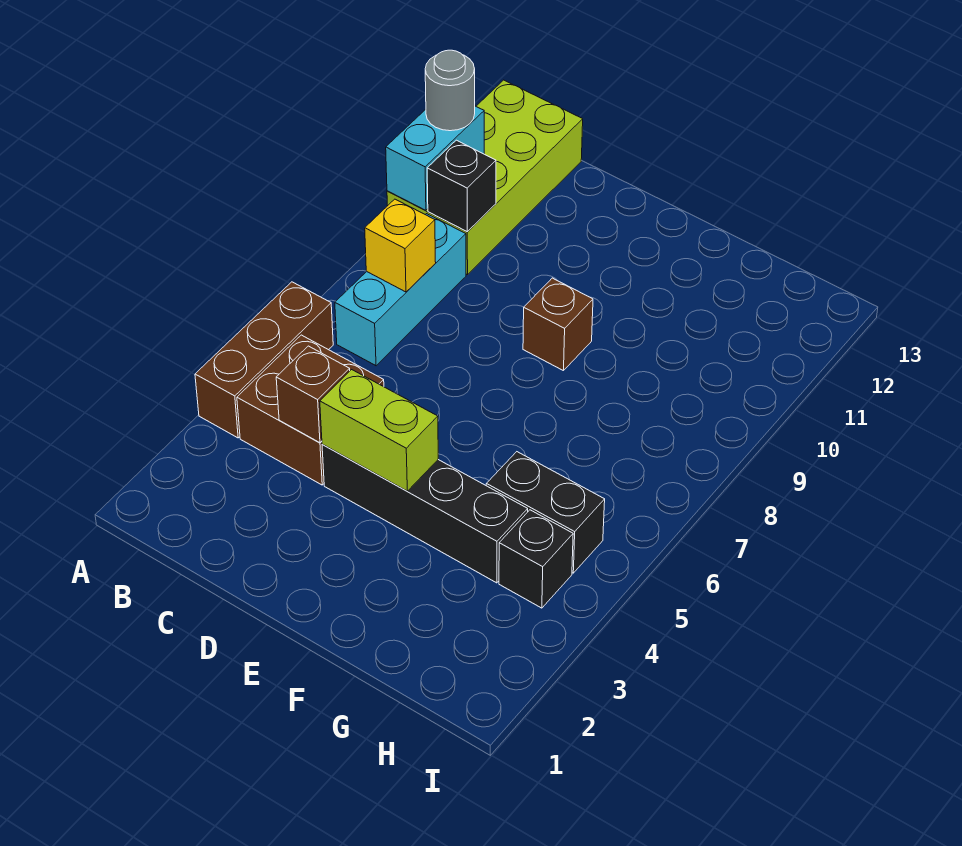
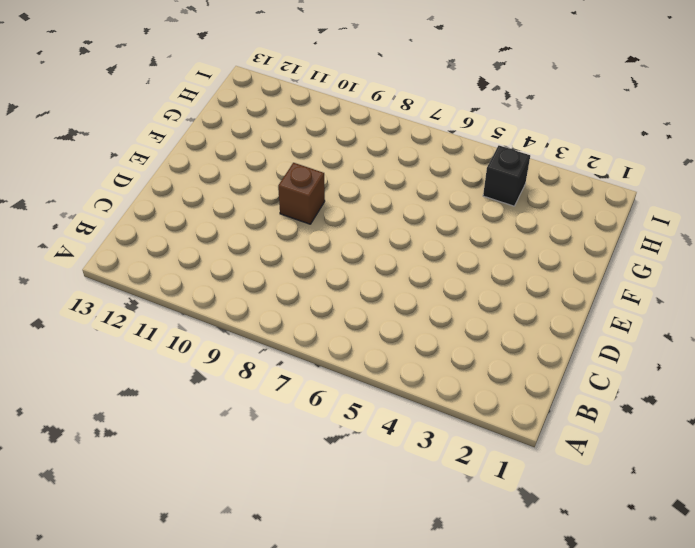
none -> brown brick A4:A6 level 1
none -> lime brick A10:B13 level 1
none -> brown brick B4:C5 level 1

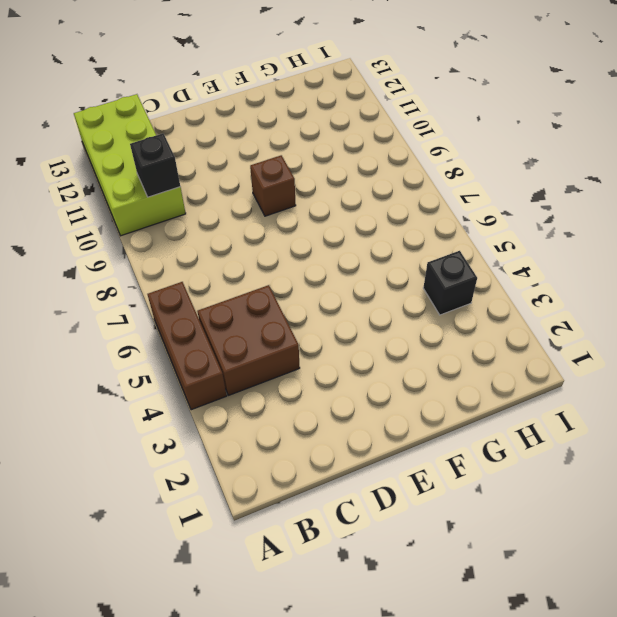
none -> cyan brick B7:B9 level 1
none -> black brick D4:G4 level 1
none -> black brick G5:H5 level 1

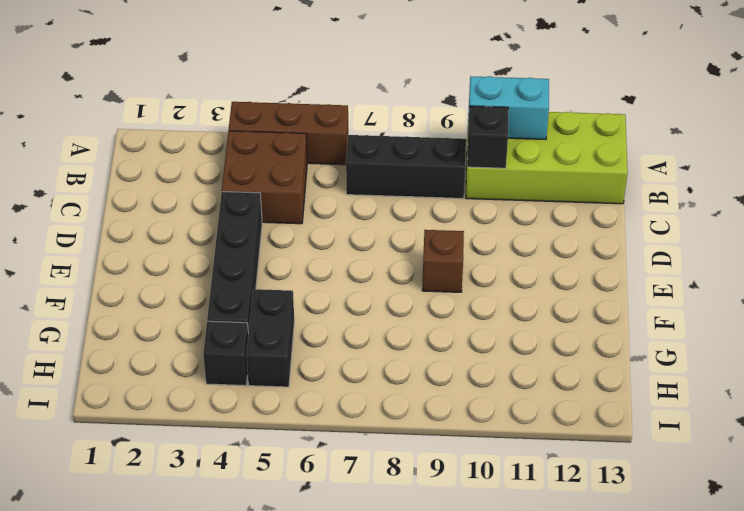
black brick B7:B9 level 1 -> cyan brick B7:B9 level 1
none -> yellow brick B8 level 2
none -> brown brick C4 level 2
none -> lime brick D4:E4 level 2

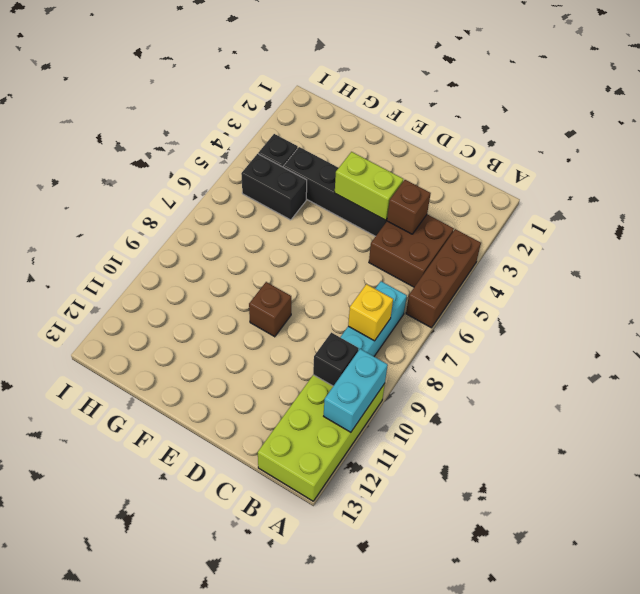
none -> grey round brick A11 level 3

